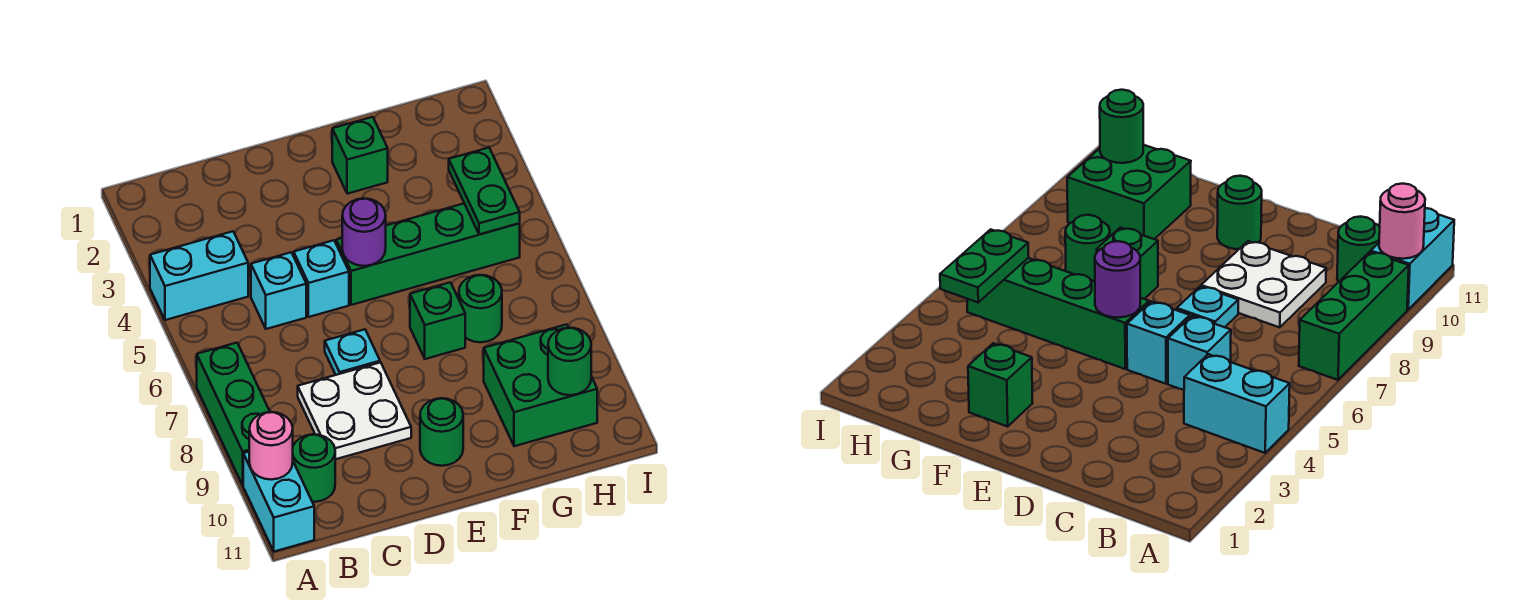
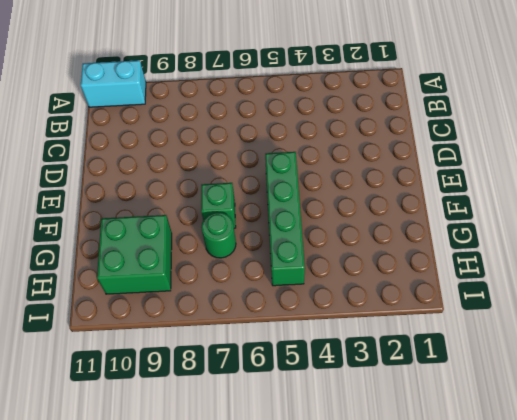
none -> cyan brick A4:B4 level 1
none -> green brick A7:A9 level 1
none -> green round brick B10 level 1

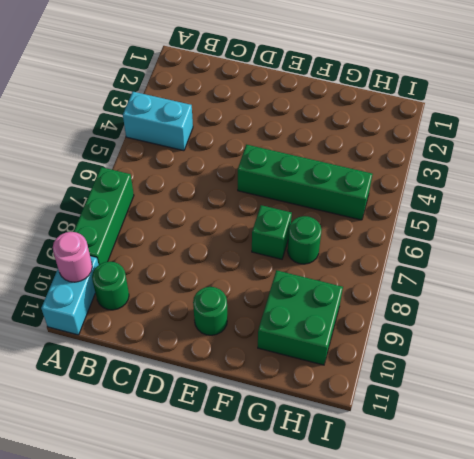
none -> cyan brick C5 level 1
none -> white plate C8:D9 level 1
none -> cyan brick D5 level 1

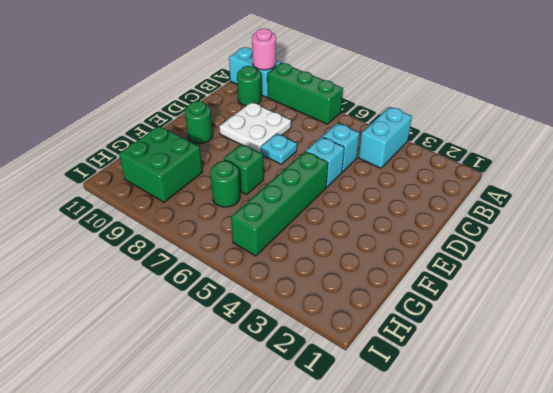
none -> green brick F2 level 1
none -> purple round brick E5 level 2
none -> green plate H4:H5 level 2

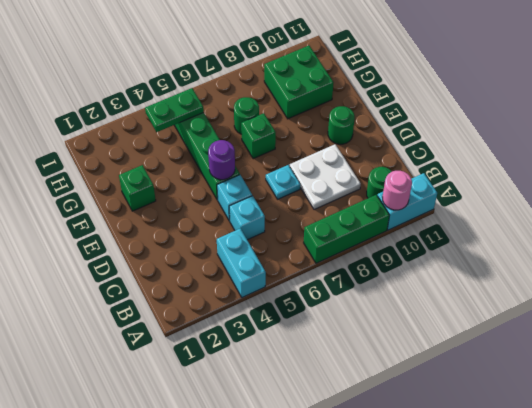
none -> green round brick H10 level 2

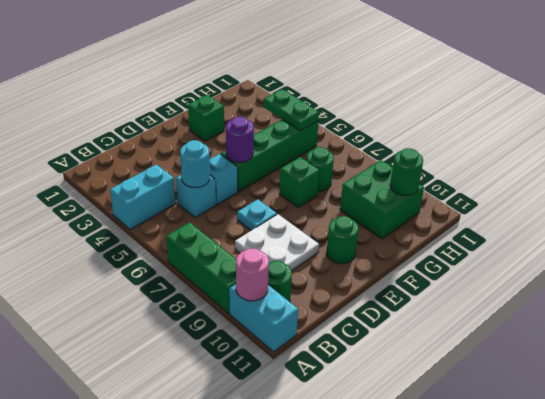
cyan round brick C5 level 2 -> none

